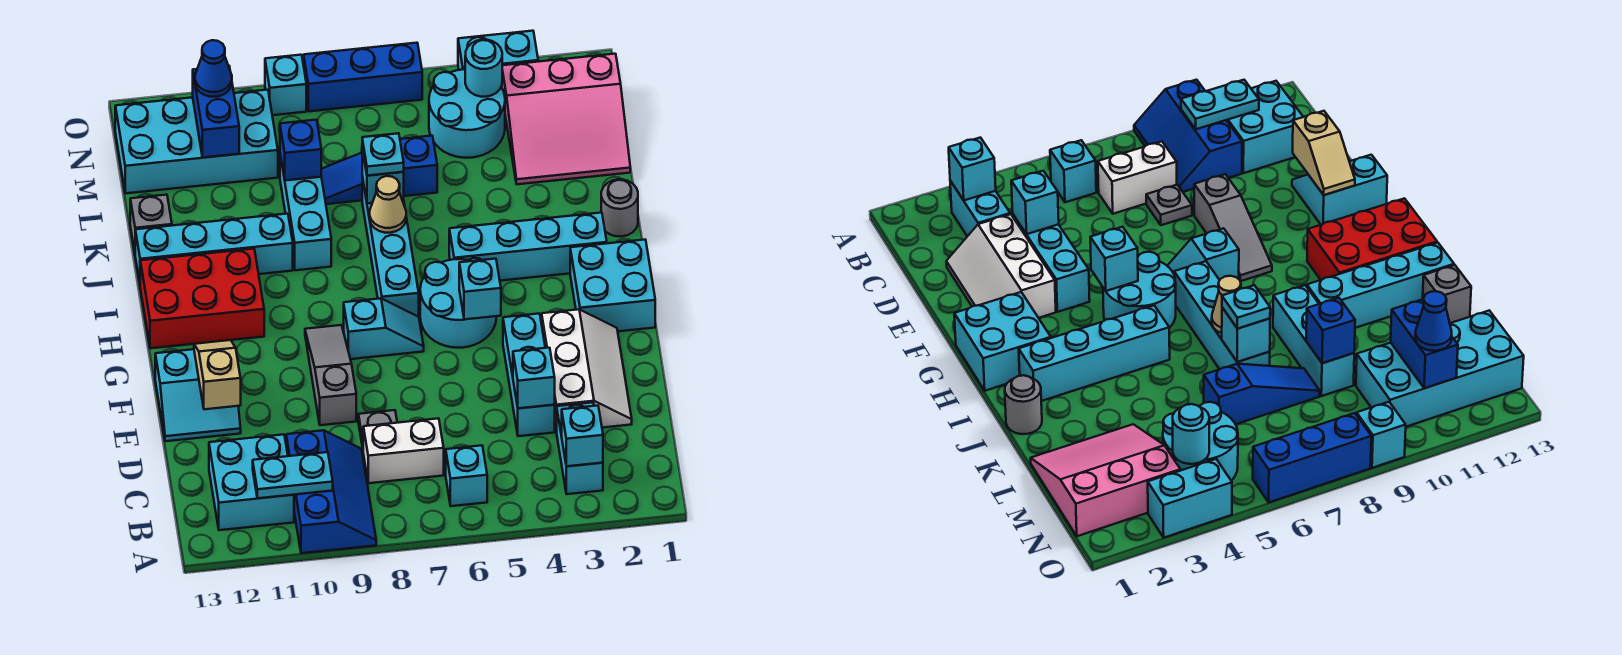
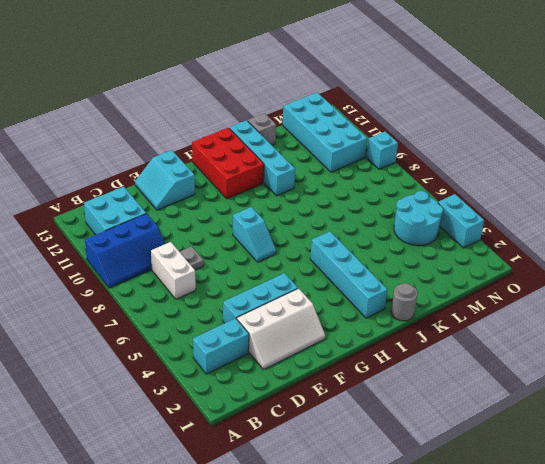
none -> cyan brick B6 level 1
none -> grey slope E9:G9 level 1 top E
none -> cyan brick G1:H2 level 1
none -> cyan round brick G5:H6 level 1

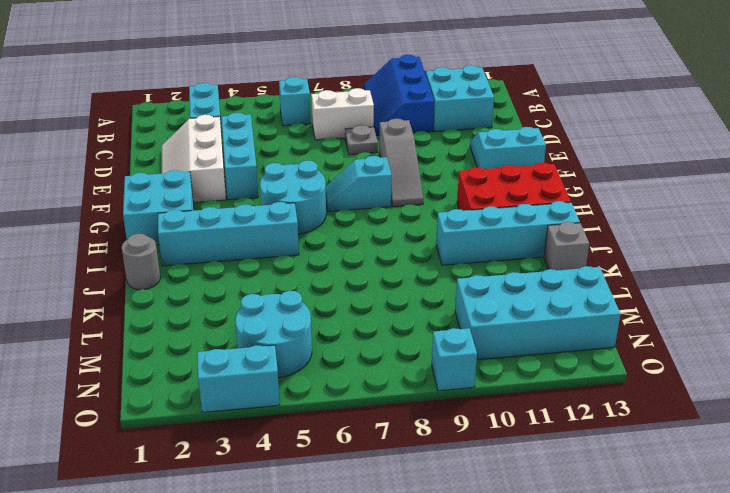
none -> cyan brick H7:K7 level 1
none -> cyan brick J9:L9 level 1
none -> pink slope L1:N3 level 1 top N
none -> blue slope L6:L8 level 1 top 6

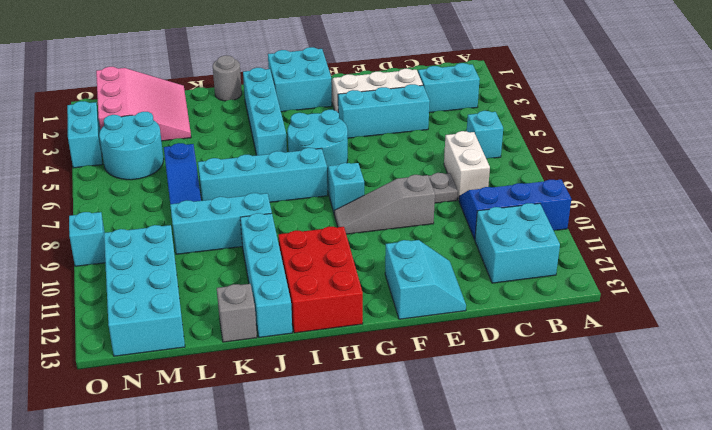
none -> blue brick O6:O8 level 1
none -> cyan brick B3 level 2
none -> cyan plate B10:B11 level 2
none -> cyan brick D4 level 2

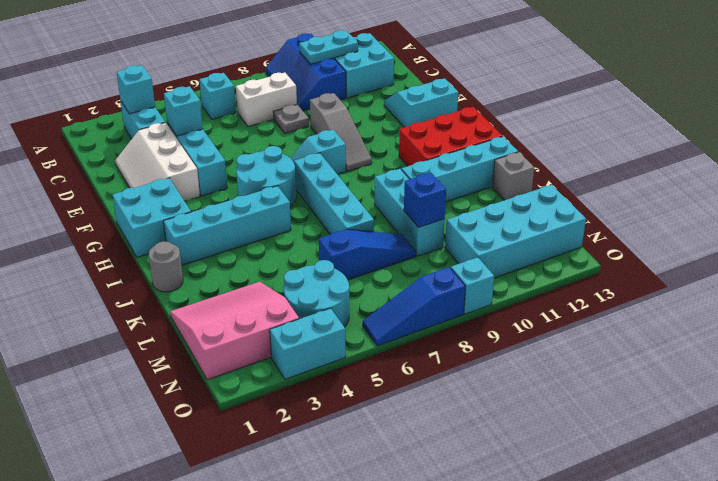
blue slope O6:O8 level 1 top 8 -> blue brick O6:O8 level 1
none -> tan slope E12:F12 level 2 top E
none -> cyan brick G5 level 2
none -> tan cone J7 level 2
none -> cyan brick K7 level 2

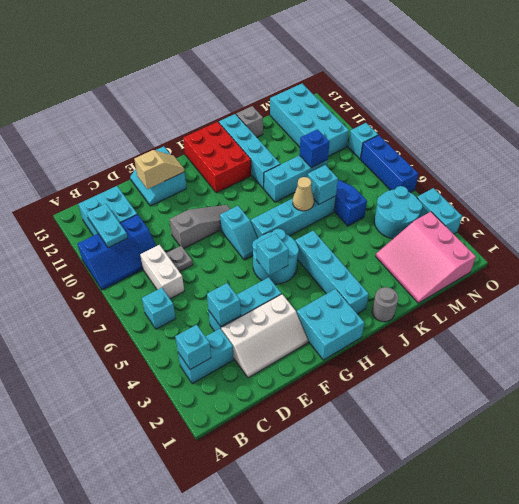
none -> blue brick M11:N11 level 2
none -> cyan round brick N4 level 2
none -> cyan plate K7 level 3
none -> blue cone N11 level 3

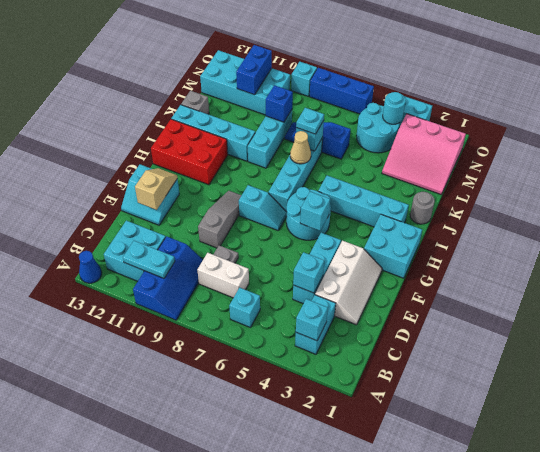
blue cone A13 level 1 -> blue cone N11 level 3

